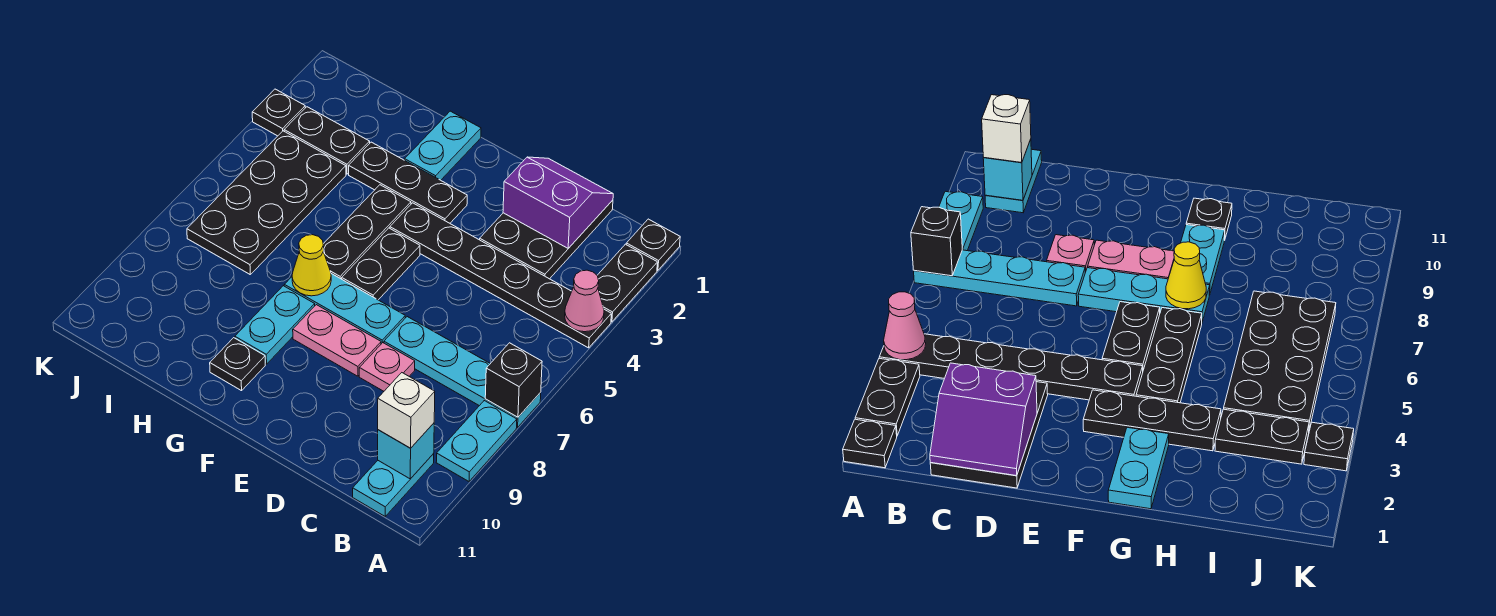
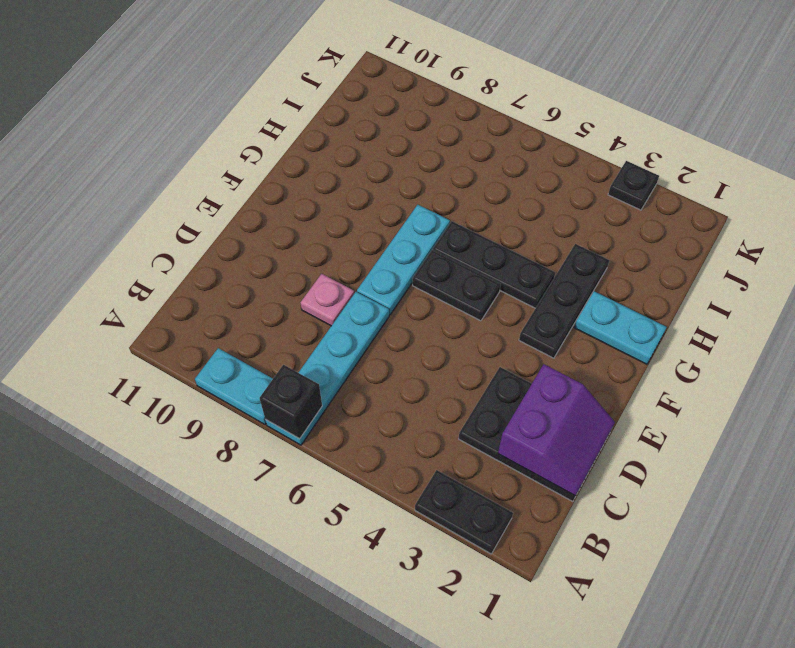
none -> black plate A1 level 1
none -> black plate A4:F4 level 1
none -> cyan plate B10:B11 level 1

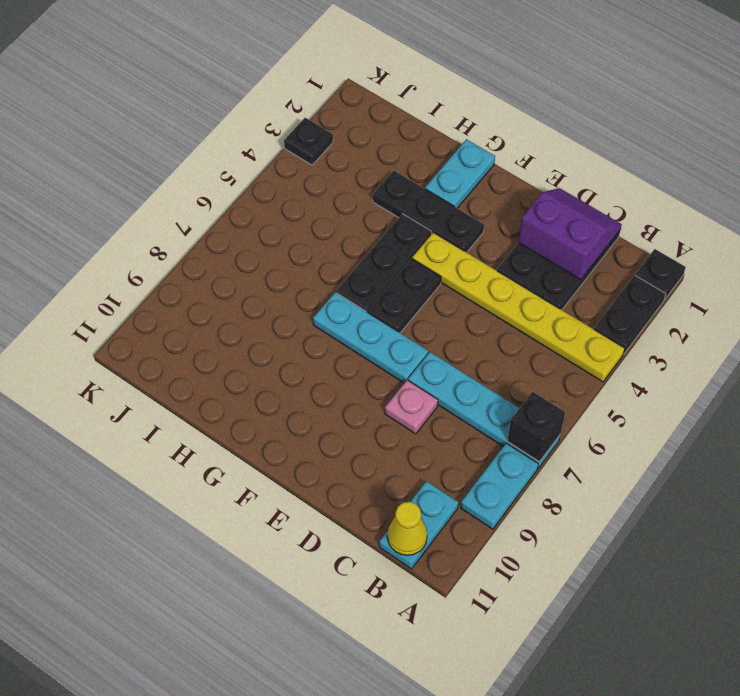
yellow plate A4:F4 level 1 -> black plate A4:F4 level 1
yellow cone B11 level 2 -> yellow cone G7 level 2
none -> pink plate E8:F8 level 1
none -> cyan plate G8:G9 level 1
none -> black plate G10 level 1

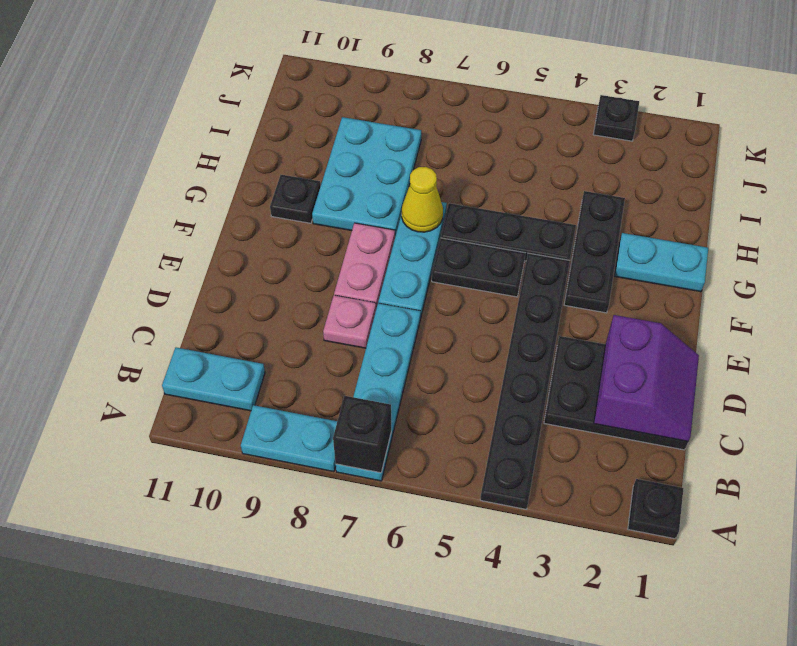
cyan plate G8:I9 level 1 -> cyan plate G8:G9 level 1
none -> black plate A2:A3 level 1
none -> black plate I3:J3 level 1
none -> black plate I4:J7 level 1

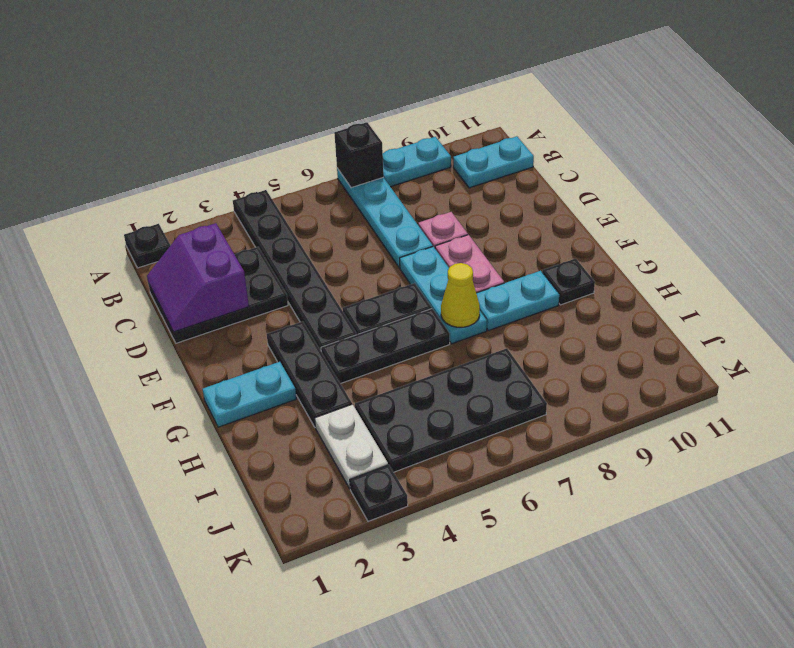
white plate I3:J3 level 1 -> black plate I3:J3 level 1
none -> black plate A2:A3 level 1
none -> pink cone A4 level 2
none -> cyan brick B10 level 2

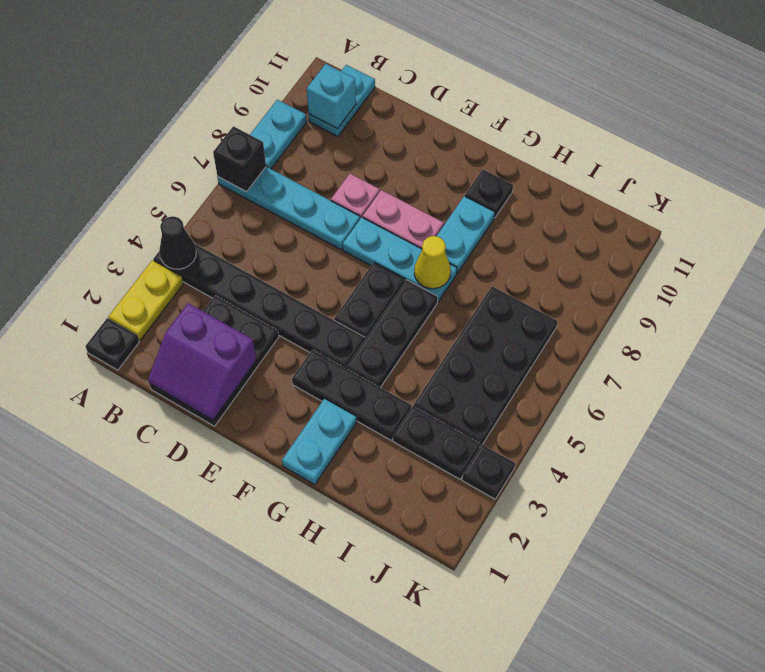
yellow plate A2:A3 level 1 -> black plate A2:A3 level 1
black cone A4 level 2 -> pink cone A4 level 2
none -> white brick B10 level 3

